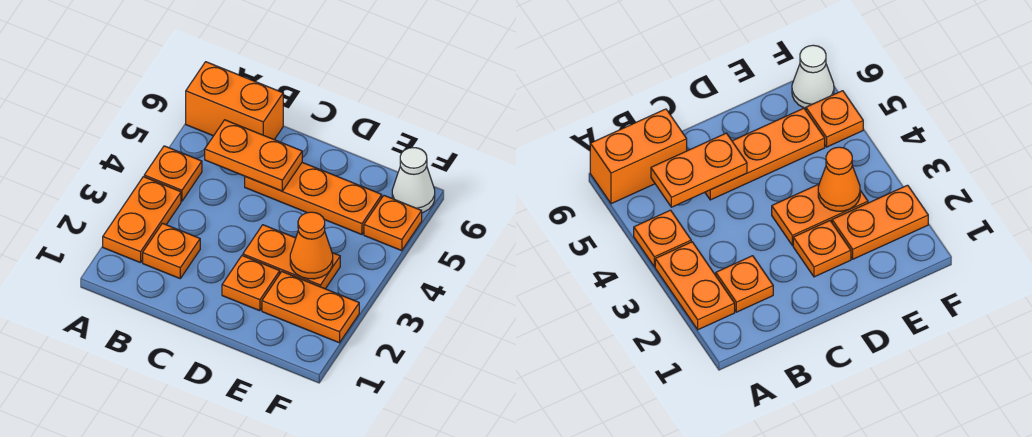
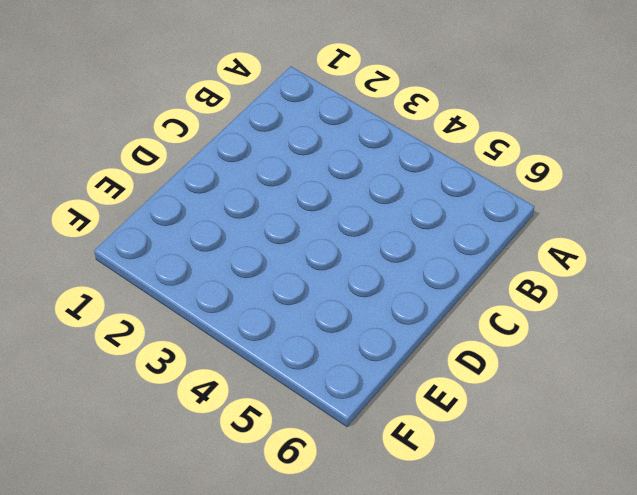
none -> orange plate A2:A3 level 1
none -> orange plate A4 level 1
none -> orange brick A6:B6 level 1

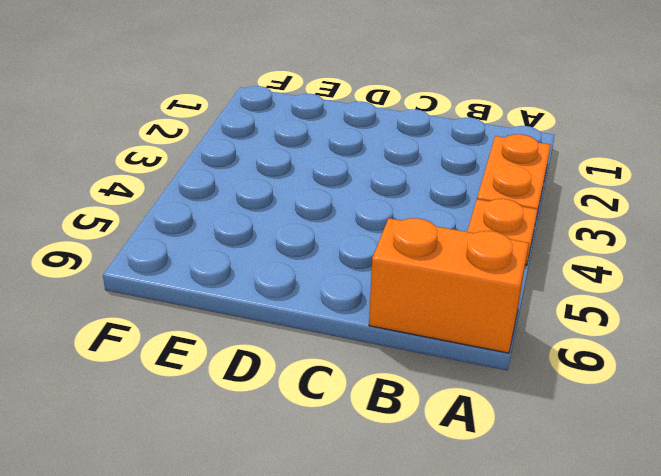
none -> orange plate B2 level 1
none -> orange plate C5:E5 level 1
none -> orange plate D2 level 1

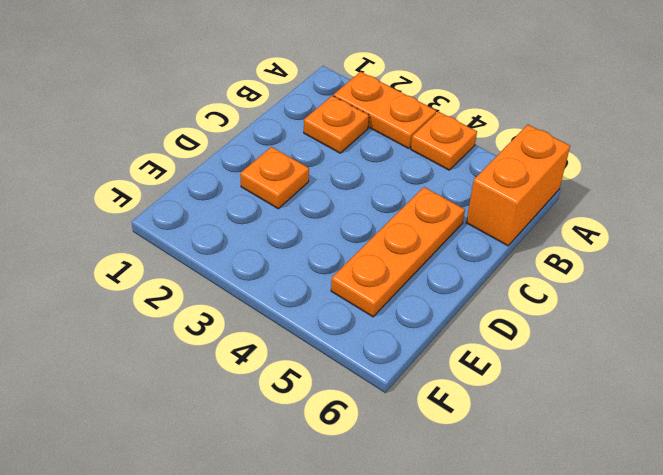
none -> orange plate D3:E3 level 1
none -> orange plate E2:F2 level 1
none -> orange plate F5 level 1

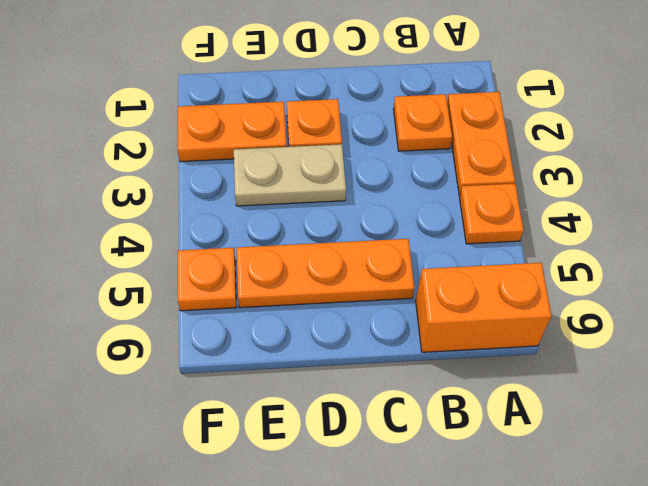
tan plate D3:E3 level 1 -> orange plate D3:E3 level 1
none -> white cone F6 level 1
none -> orange plate B5:C5 level 2
none -> orange cone E3 level 2

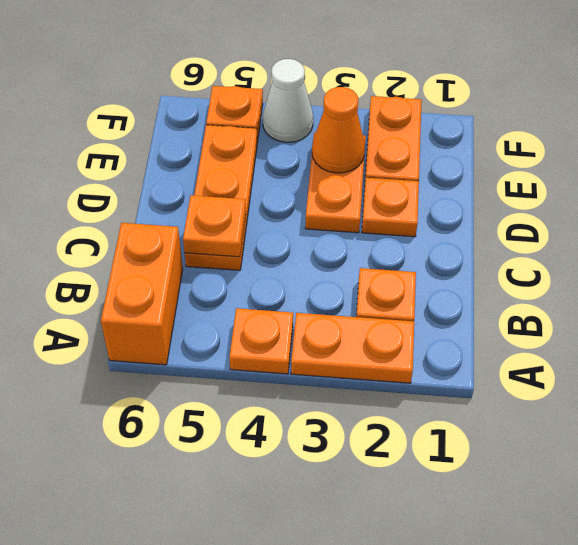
orange plate C5 level 2 -> orange plate B5:C5 level 2
white cone F4 level 1 -> white cone F6 level 1

